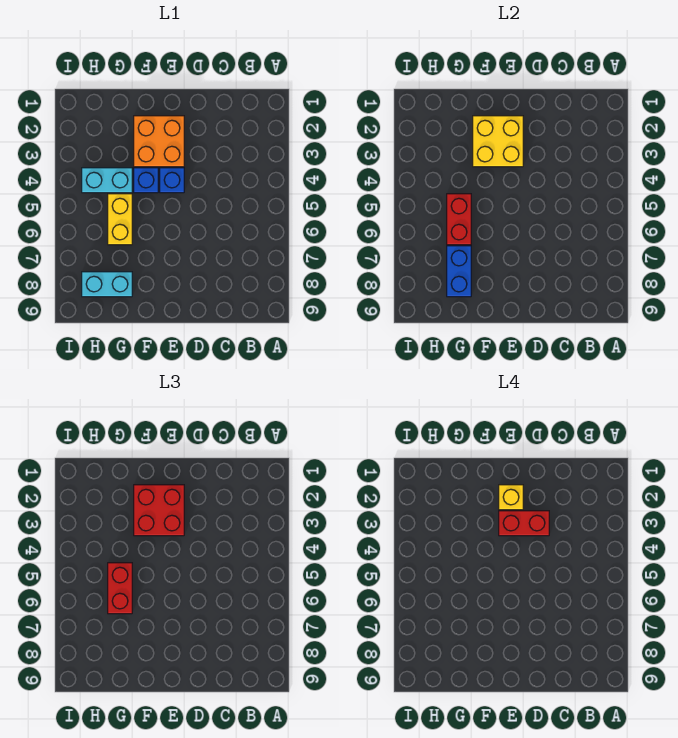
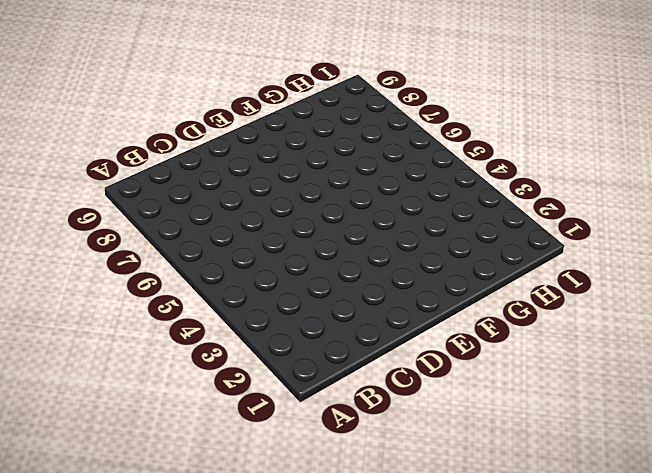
none -> orange brick E2:F3 level 1
none -> blue brick E4 level 1
none -> blue brick F4 level 1

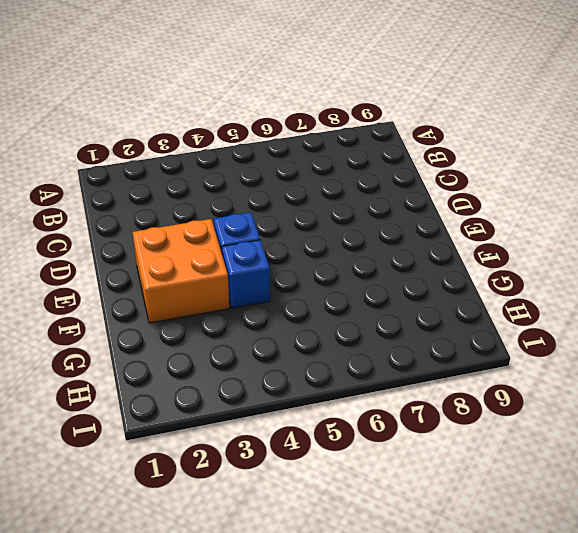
none -> cyan brick G4:H4 level 1
none -> yellow brick G5:G6 level 1
none -> cyan brick G8:H8 level 1

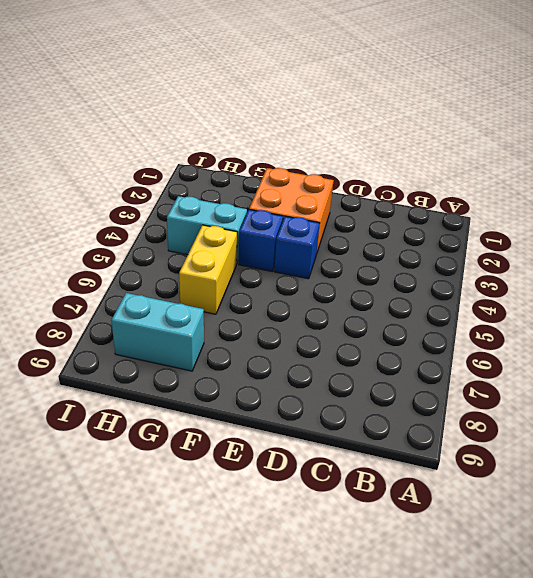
none -> yellow brick E2:F3 level 2
none -> red brick G5:G6 level 2
none -> blue brick G7:G8 level 2

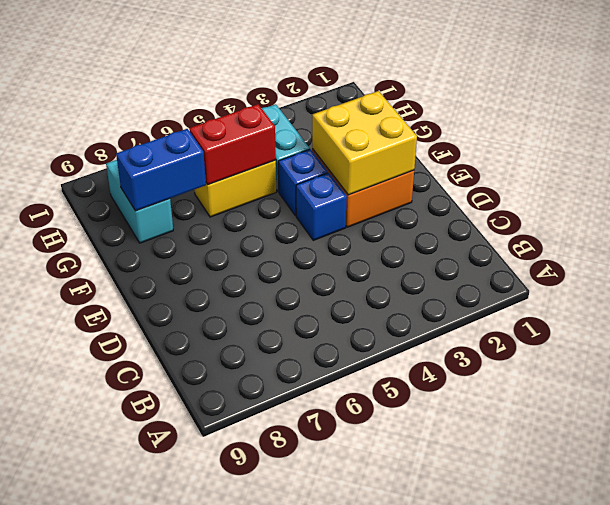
none -> red brick E2:F3 level 3
none -> red brick G5:G6 level 3
none -> red brick D3:E3 level 4

